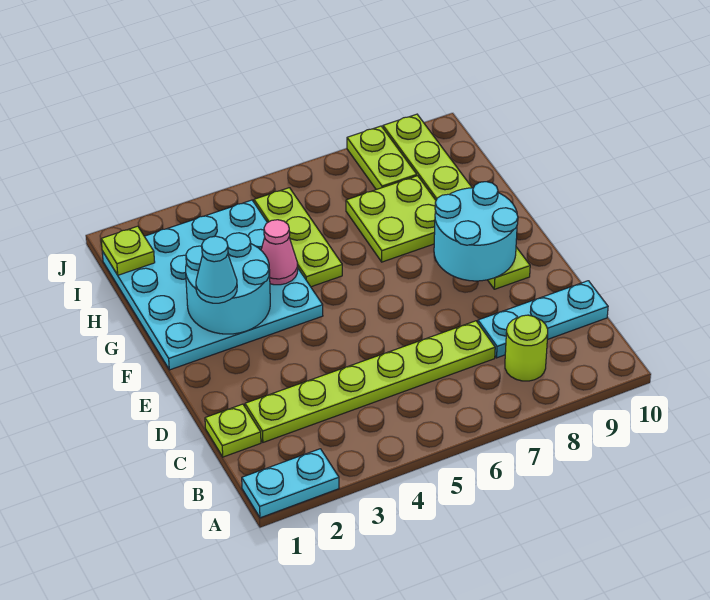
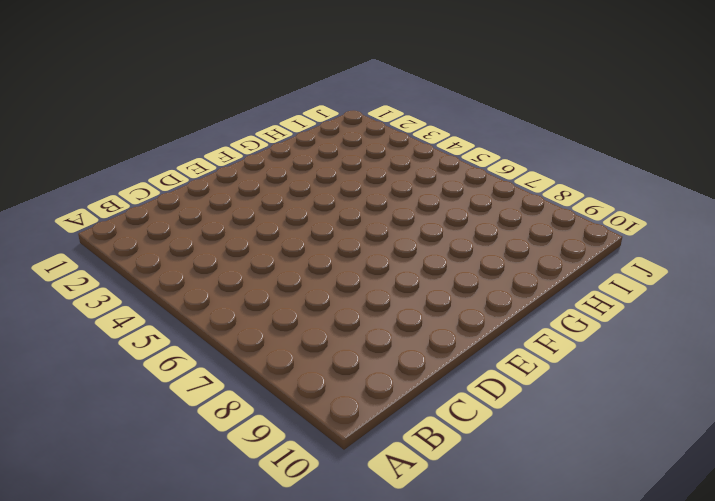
none -> cyan plate A1:A2 level 1
none -> lime round brick B8 level 1
none -> lime plate C1 level 1

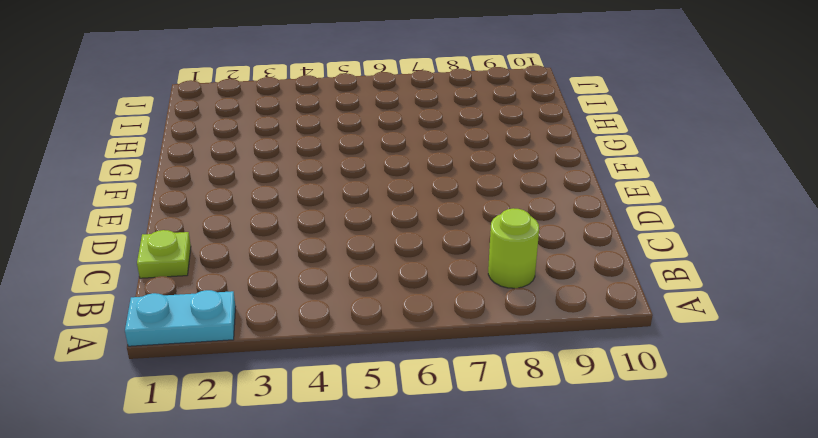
none -> lime plate C2:C7 level 1
none -> cyan plate C8:C10 level 1
none -> lime plate E9:J9 level 1

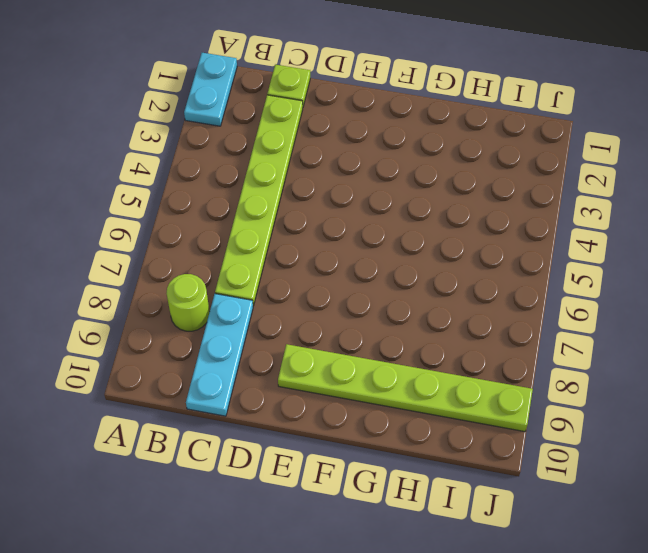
none -> cyan plate F1:I4 level 1
none -> lime plate G5:I5 level 1
none -> lime plate G7:H8 level 1

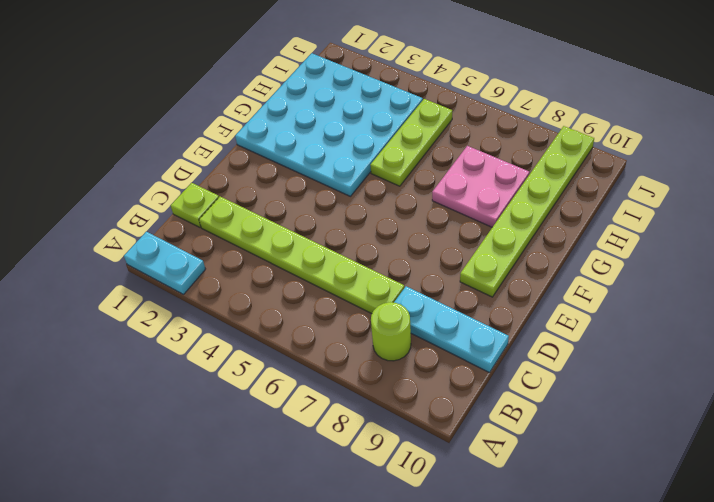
pink plate G7:H8 level 1 -> lime plate G7:H8 level 1
none -> lime plate I8:J8 level 1
none -> cyan round brick E8:F9 level 2
none -> cyan round brick F2:G3 level 2

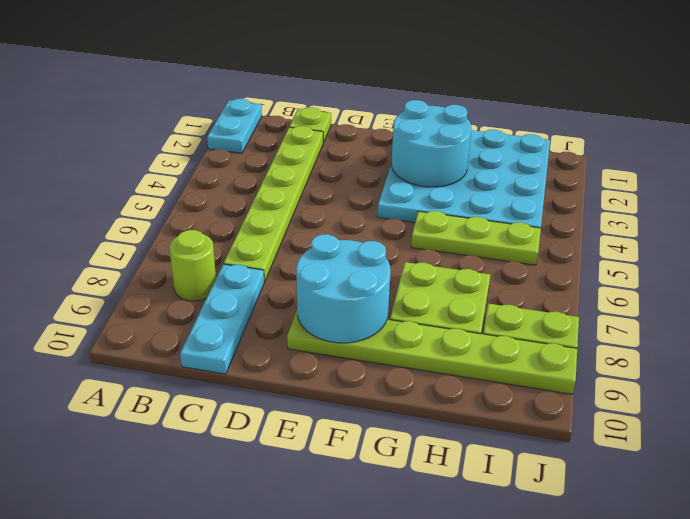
none -> pink cone G4 level 2
none -> lime plate I1 level 2
none -> cyan cone F2 level 3

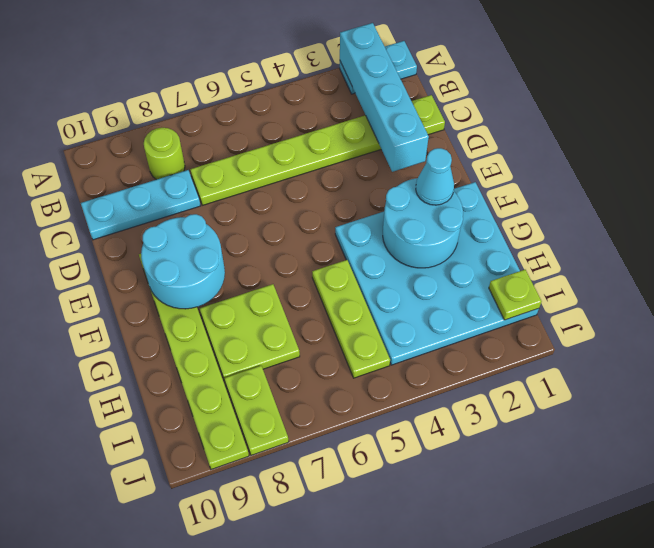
cyan brick A2:D2 level 2 -> none
none -> pink cone G4 level 2

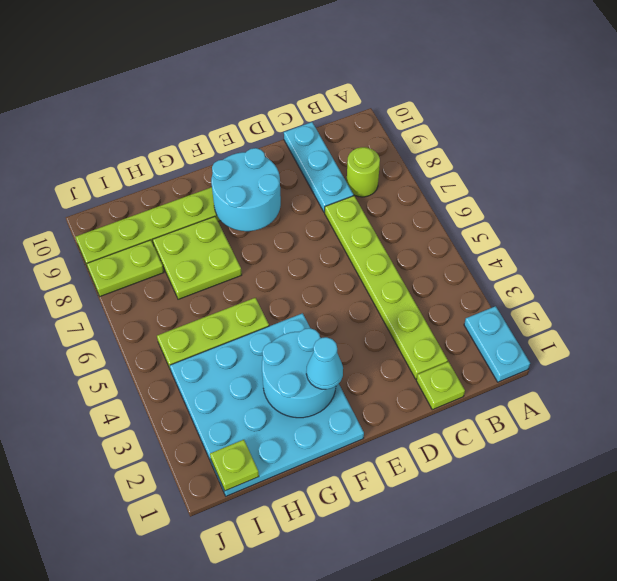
none -> pink cone G4 level 2

